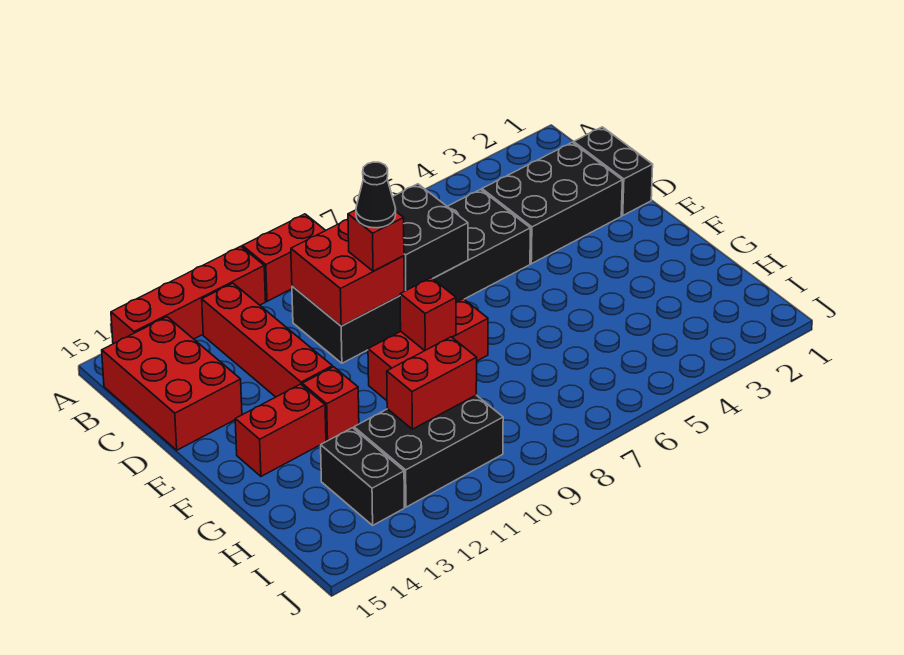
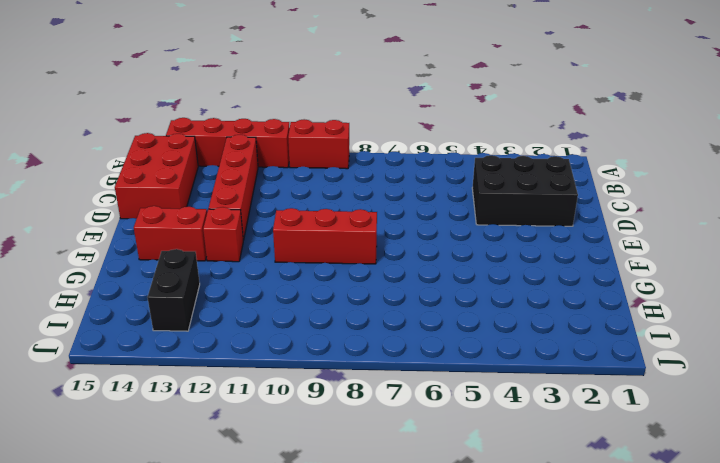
none -> black brick C1:D1 level 1
none -> black brick C5:D10 level 1
none -> black brick H10:I12 level 1

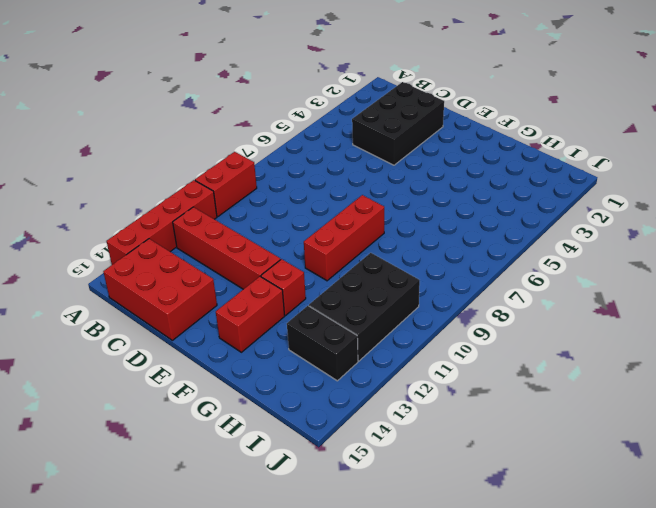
none -> black brick C1:D1 level 1
none -> black brick C5:D10 level 1
none -> black brick C7:D8 level 2

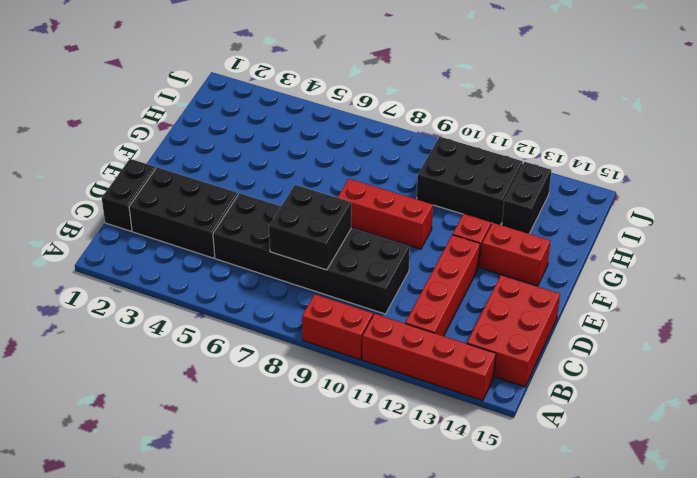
none -> red brick C9:D10 level 2
none -> red brick F9 level 2
none -> red brick H10:H11 level 2

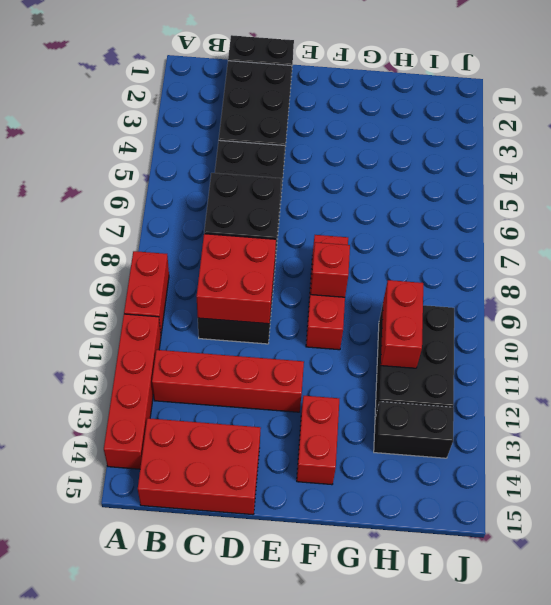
none -> red brick F12 level 1
none -> red brick D9 level 3
none -> black cone D9 level 4

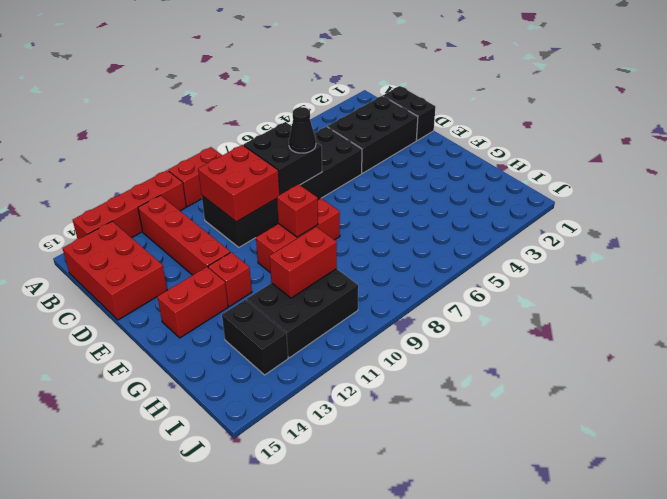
black cone D7 level 3 -> black cone D9 level 4
none -> red brick D9 level 3

